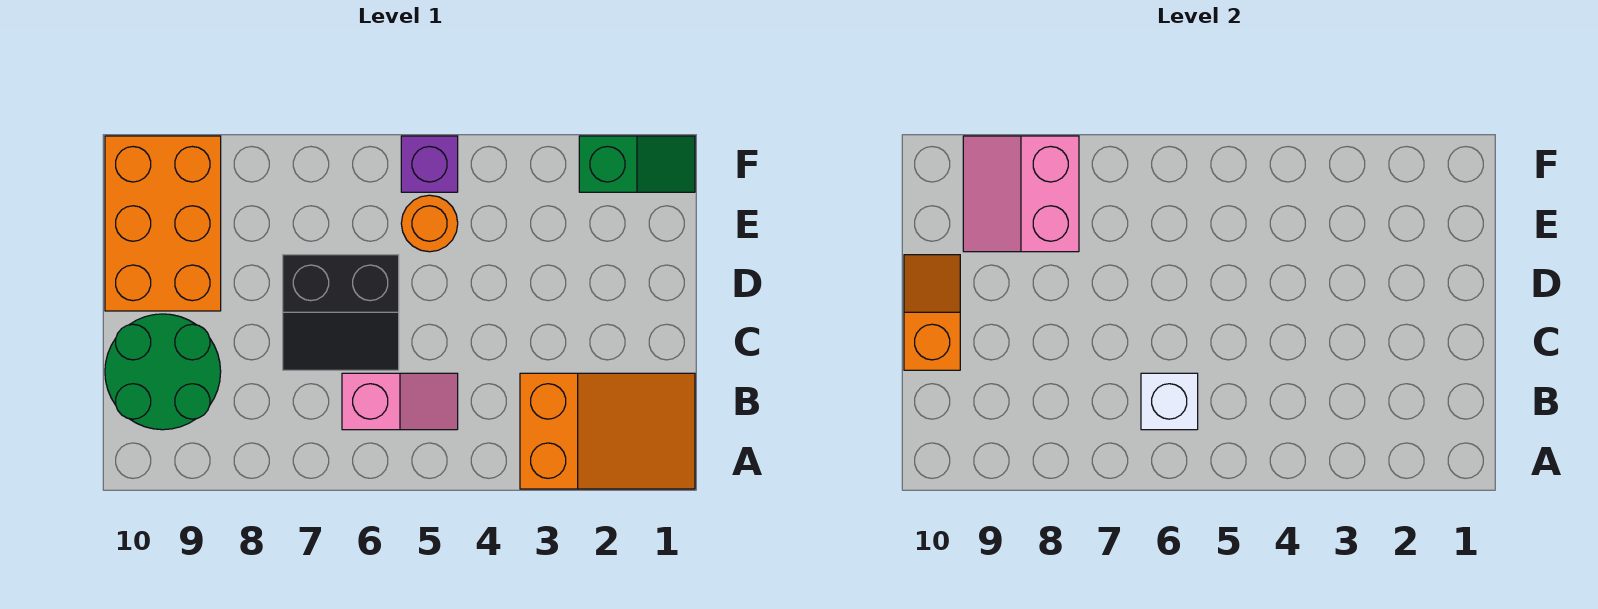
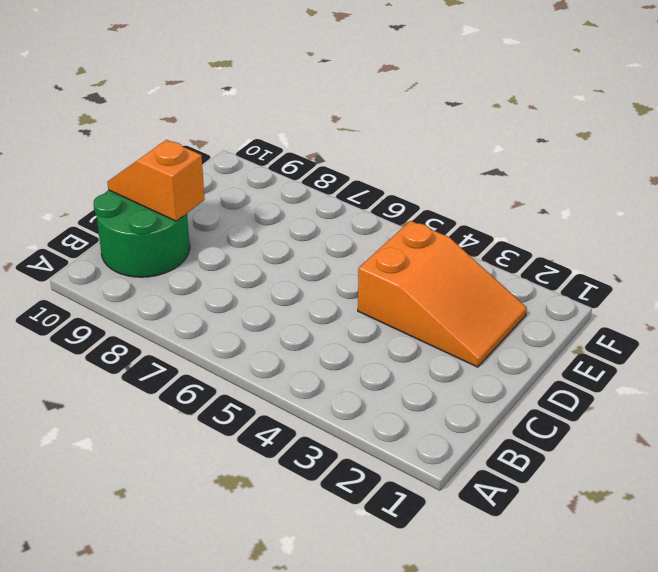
orange slope C9:C10 level 2 top 9 -> orange slope C10:D10 level 2 top C
orange slope D2:E4 level 1 top 4 -> orange slope A1:B3 level 1 top 3
none -> pink slope B5:B6 level 1 top 6
none -> black slope C6:D7 level 1 top D

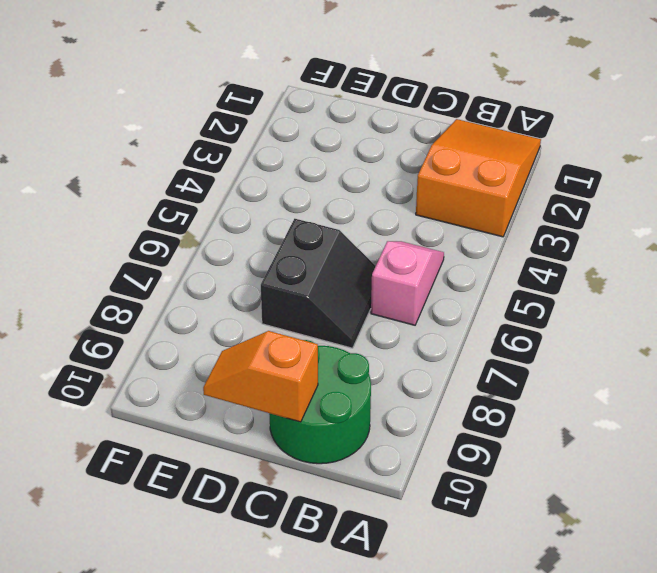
none -> orange brick D9:F10 level 1
none -> orange round brick E5 level 1

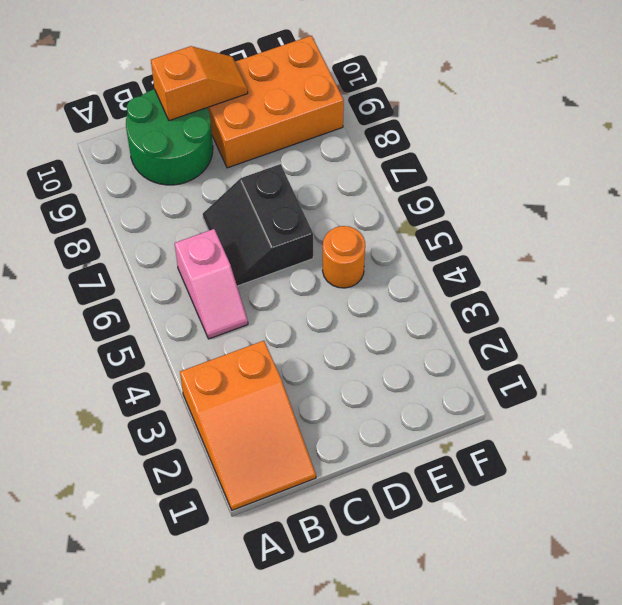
none -> green slope F1:F2 level 1 top 2
none -> purple brick F5 level 1

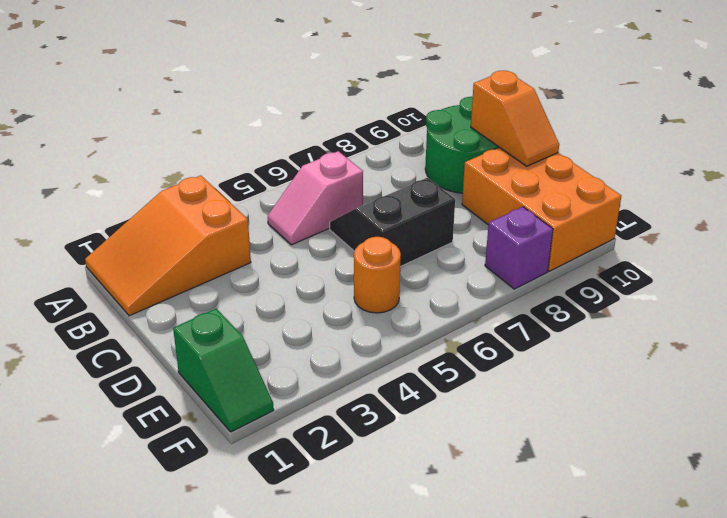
green slope E1:F1 level 1 top E -> green slope F1:F2 level 1 top 2
purple brick F8 level 1 -> purple brick F5 level 1
none -> white brick B6 level 2
none -> pink slope E8:F9 level 2 top 8

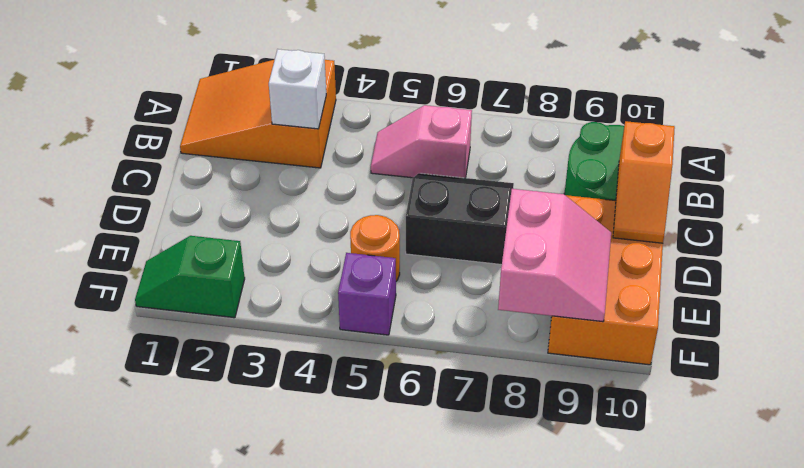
white brick B3 level 2 -> white brick B6 level 2

